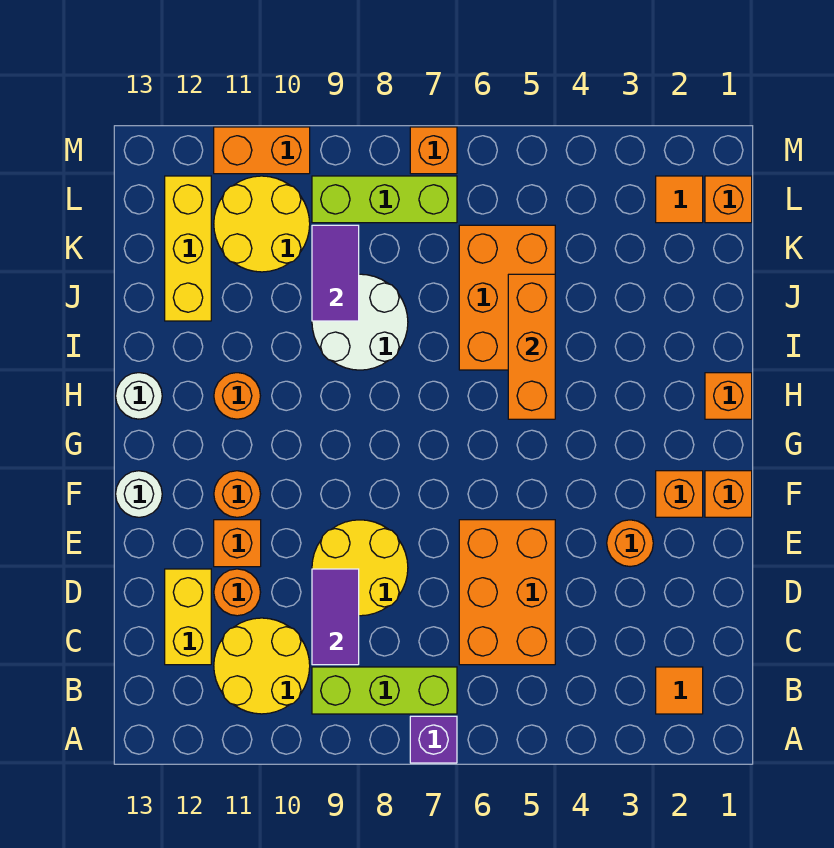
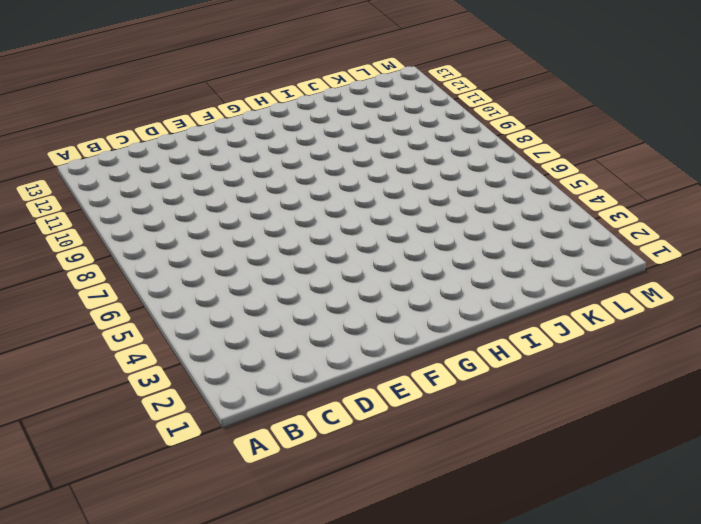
none -> purple brick A7 level 1
none -> orange tile B2 level 1
none -> lime brick B7:B9 level 1

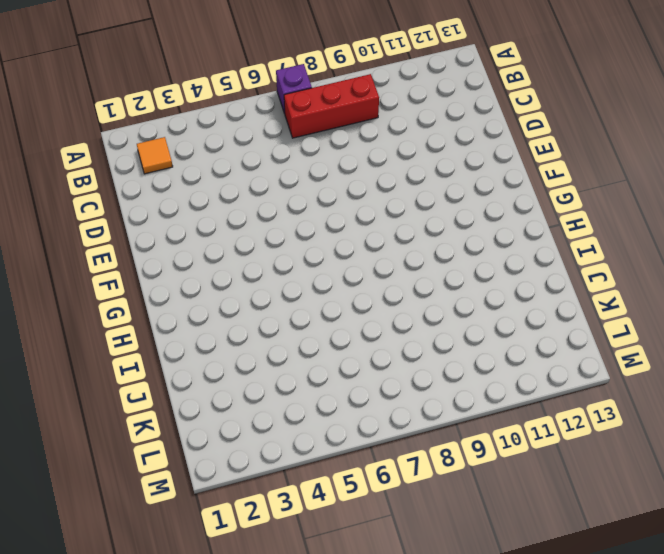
red brick B7:B9 level 1 -> lime brick B7:B9 level 1
none -> yellow round brick B10:C11 level 1
none -> orange brick C5:E6 level 1
none -> yellow brick C12:D12 level 1

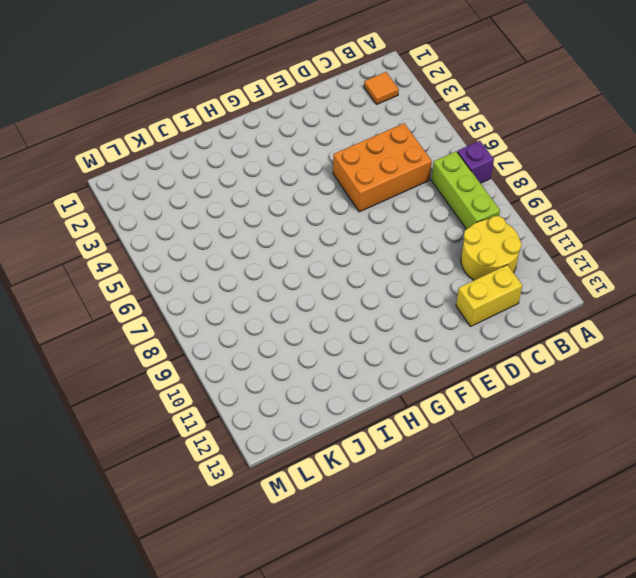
none -> yellow round brick D8:E9 level 1
none -> orange round brick D11 level 1
none -> orange round brick E3 level 1

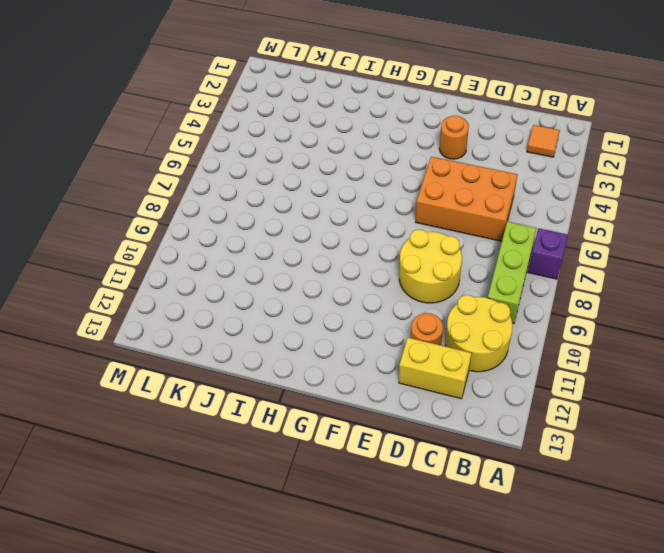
none -> orange brick E11 level 1
none -> orange brick F1 level 1
none -> orange brick F2 level 1

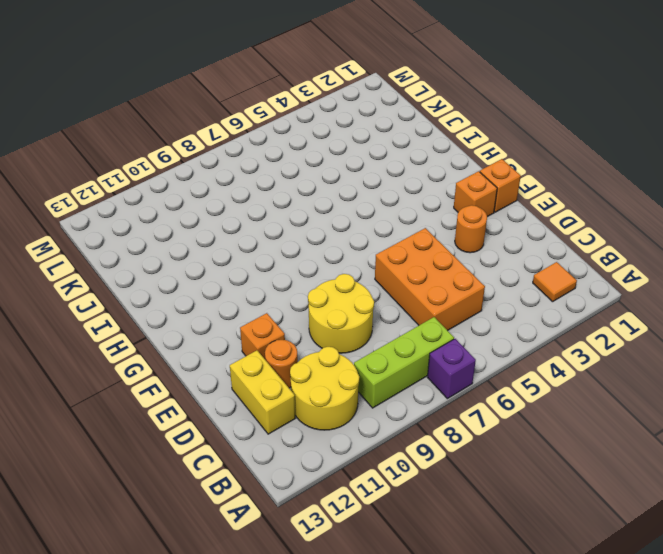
none -> orange round brick F11 level 1
none -> white round brick F13 level 1
none -> orange brick H1 level 1

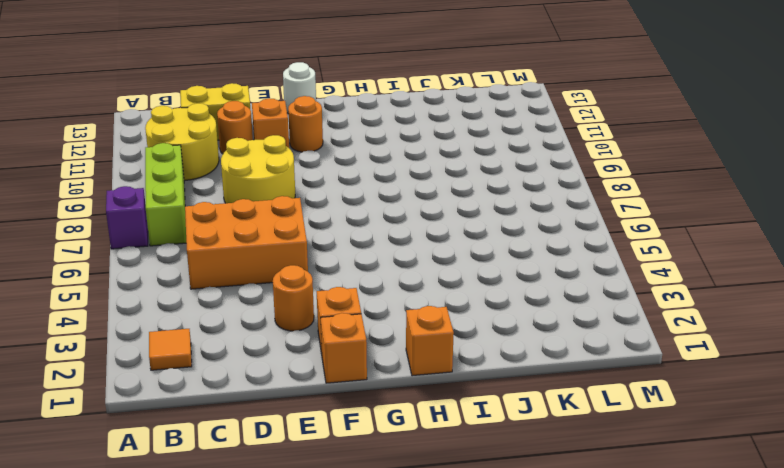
none -> orange round brick H11 level 1
none -> white round brick H13 level 1
none -> orange brick I5:K6 level 1

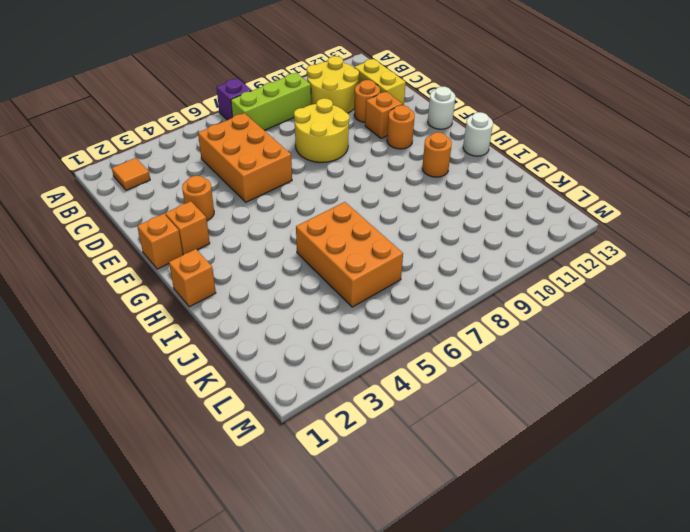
none -> white round brick I8:J9 level 1
none -> yellow brick J12:L12 level 1
none -> yellow round brick K10:L11 level 1

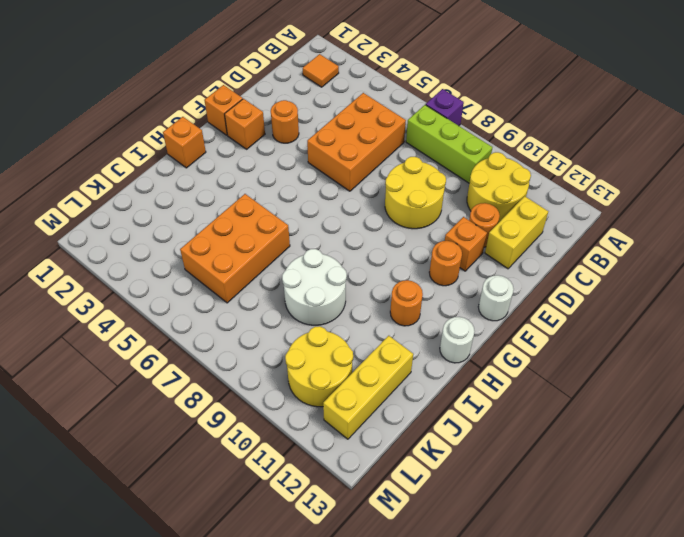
none -> orange brick L1 level 1
none -> orange tile L2 level 1
none -> lime brick L7:L9 level 1

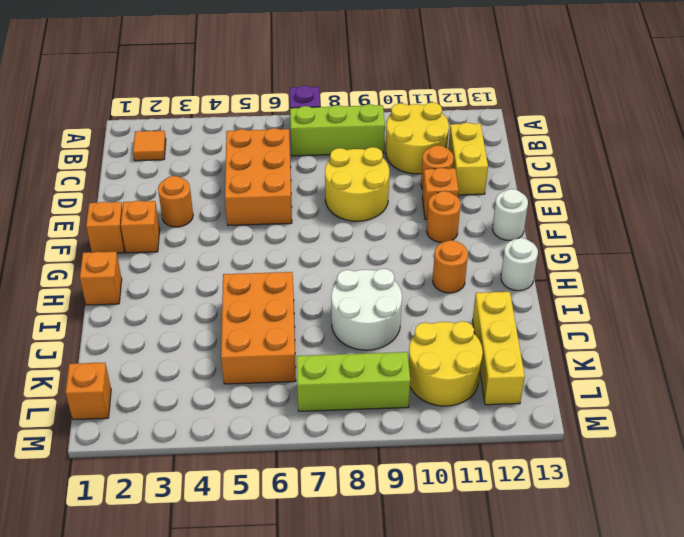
none -> orange tile L2 level 1
none -> orange brick M7 level 1
none -> orange brick M10:M11 level 1

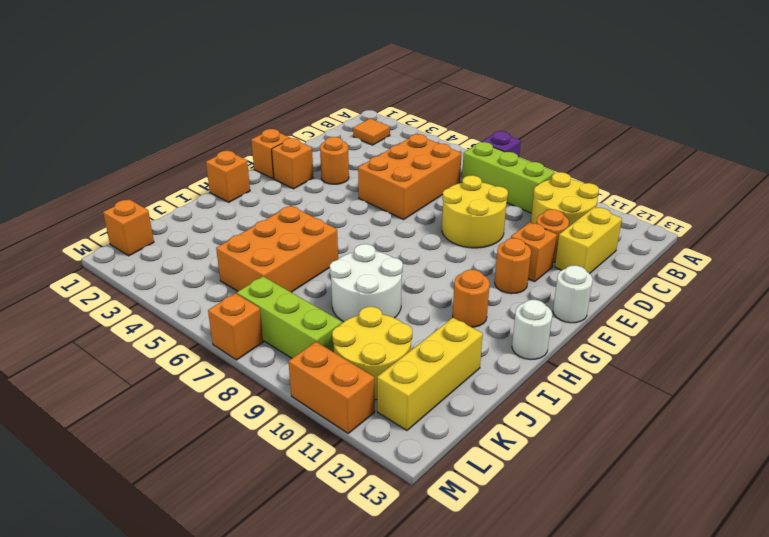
none -> orange tile L2 level 1
none -> purple tile C9:D9 level 2
none -> orange brick H5:J5 level 2

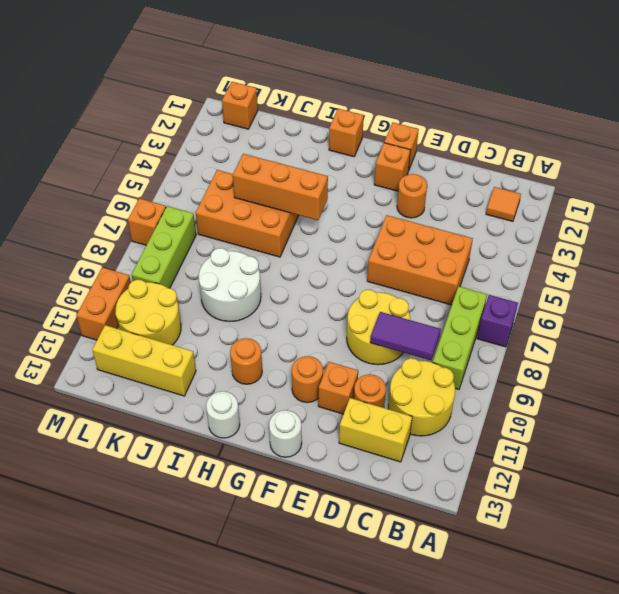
none -> orange tile L2 level 1
none -> purple tile J9:K9 level 2

